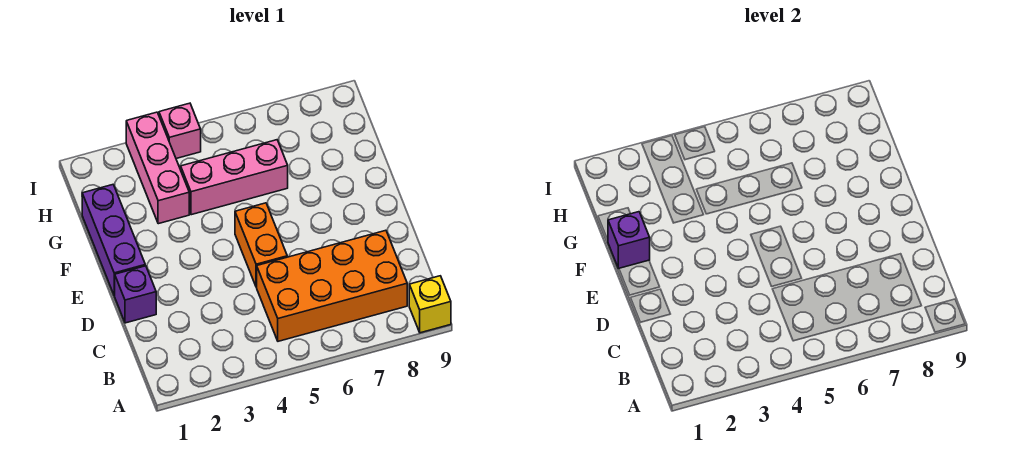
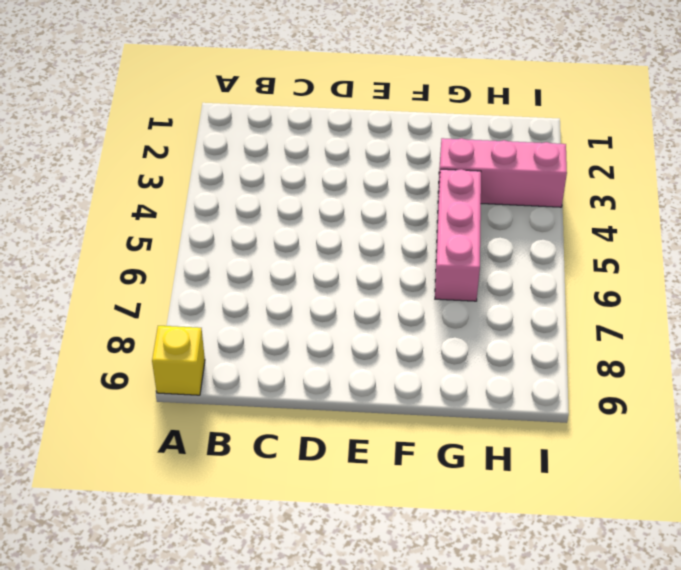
none -> orange brick B5:C8 level 1
none -> purple brick D1 level 1

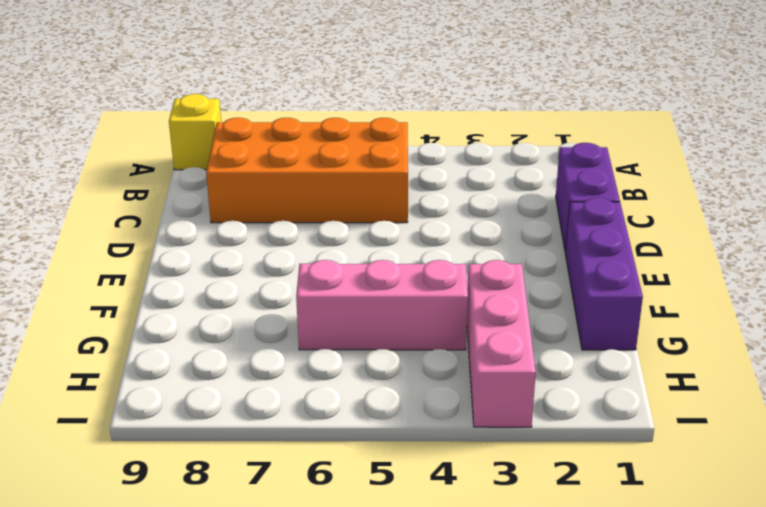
purple brick C1:D1 level 1 -> purple brick D1 level 1
none -> orange brick D5:E5 level 1
none -> pink brick I4 level 1

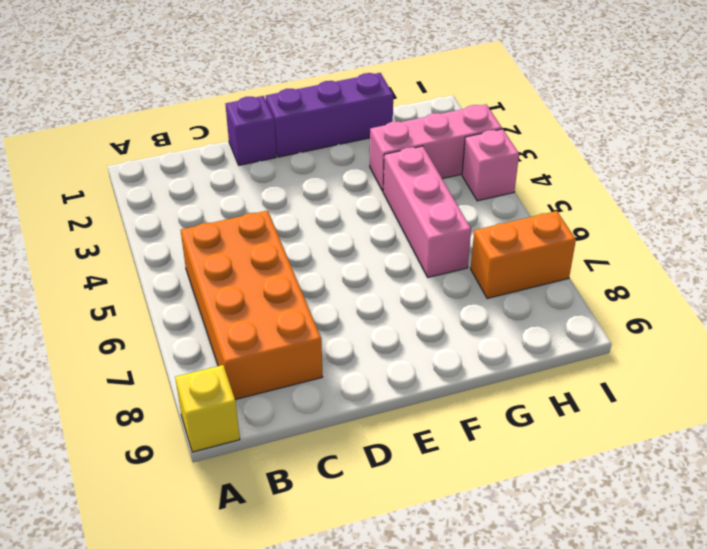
orange brick H7:I7 level 1 -> orange brick D5:E5 level 1
none -> purple brick F1 level 2

